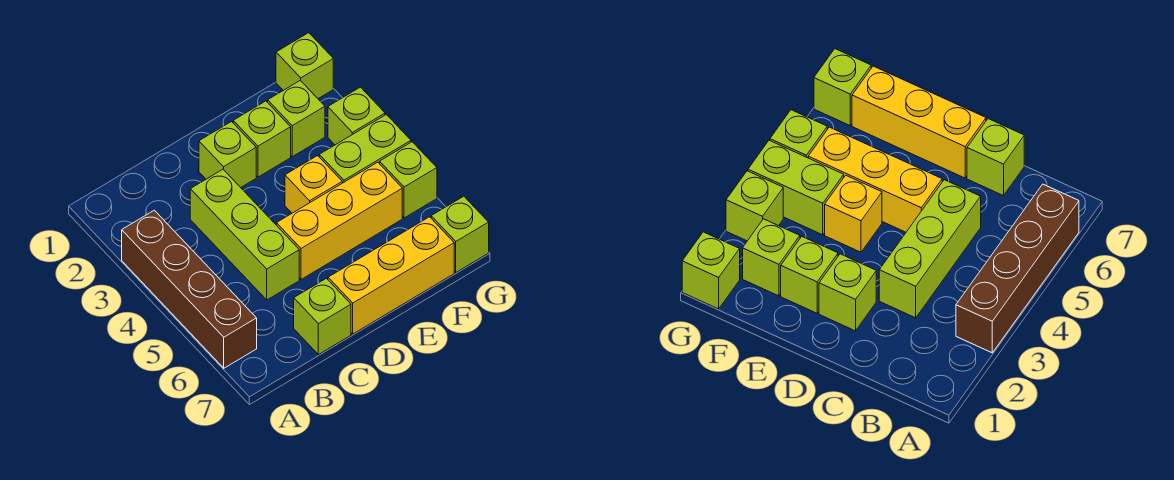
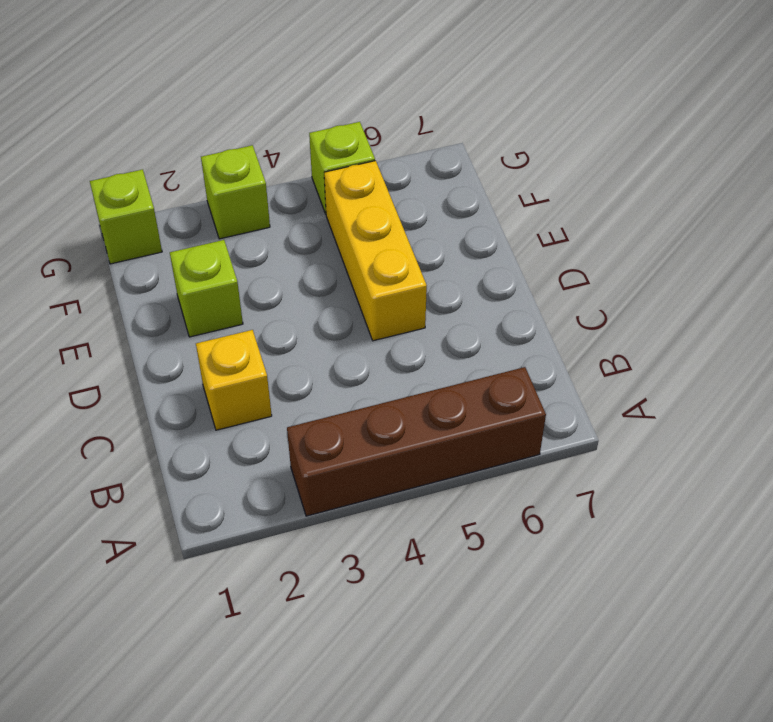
yellow brick C2 level 1 -> yellow brick E4 level 1
none -> lime brick C3:C5 level 1
none -> lime brick C7 level 1
none -> lime brick D2 level 1

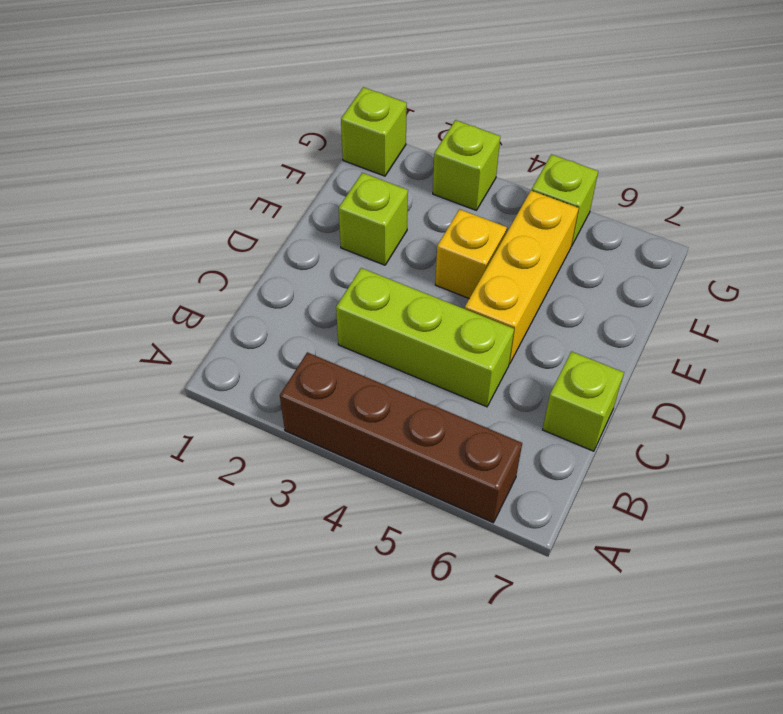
none -> lime brick D2 level 1
none -> yellow brick D7:F7 level 1
none -> lime brick F2 level 1

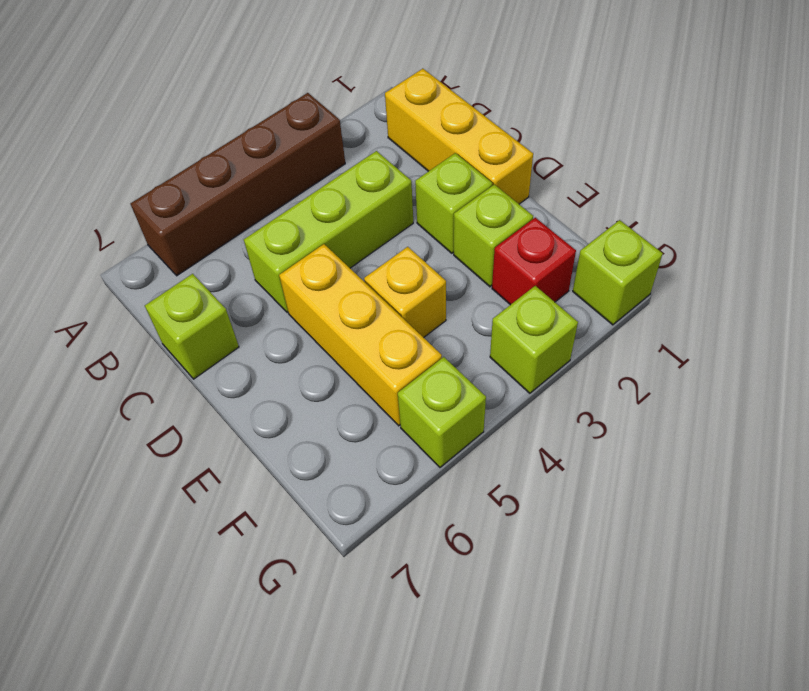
yellow brick B1:D1 level 1 -> yellow brick D7:F7 level 1
red brick F2 level 1 -> lime brick F2 level 1
none -> lime brick F4:G4 level 1
none -> lime brick G7 level 1

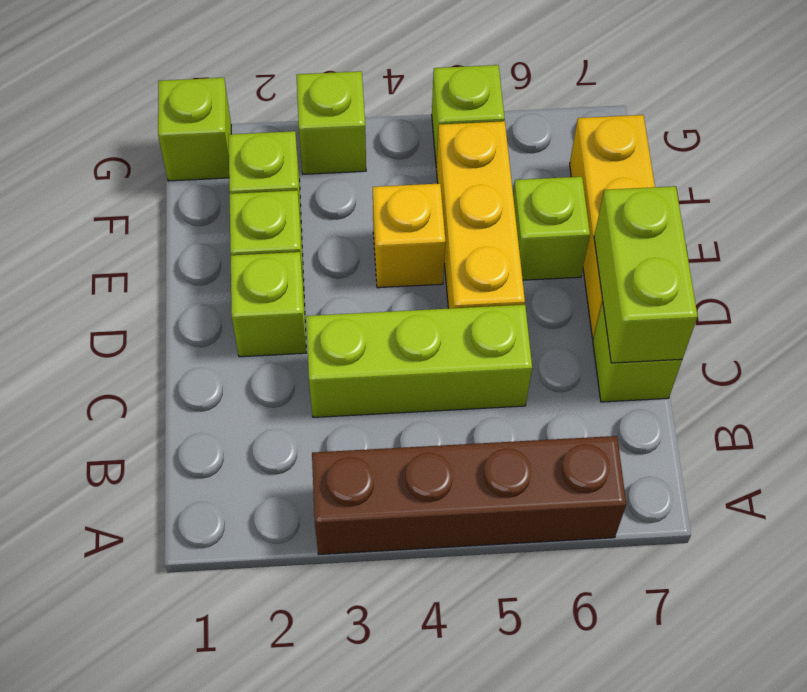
lime brick C7:D7 level 2 -> lime brick F4:G4 level 1
lime brick E6 level 1 -> lime brick G7 level 1

